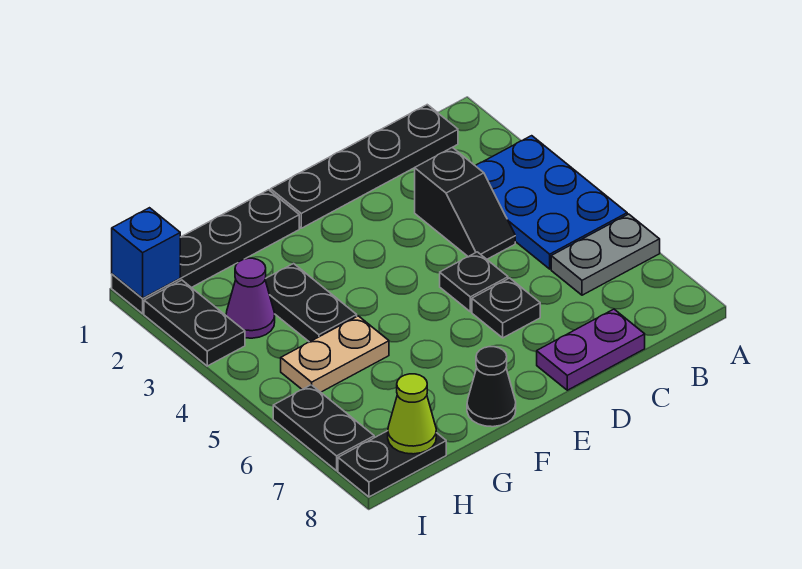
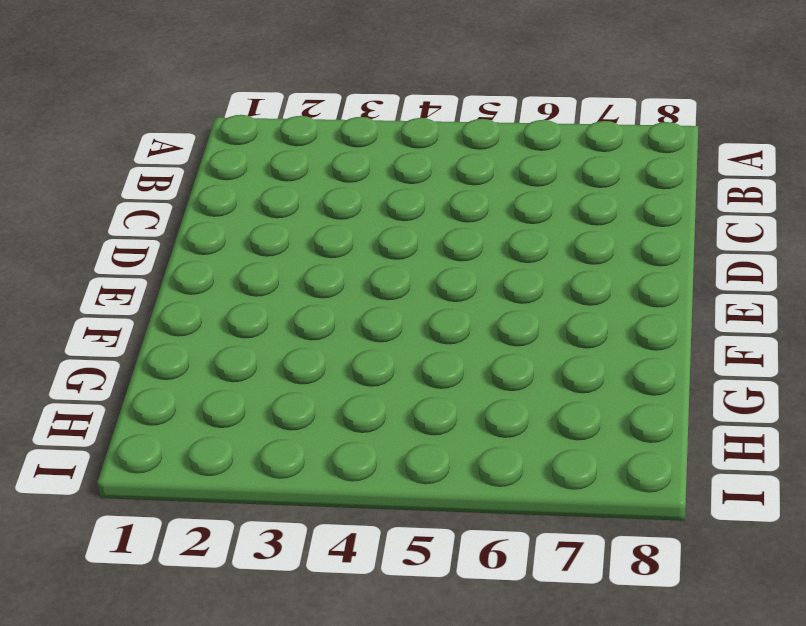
none -> blue plate A3:B5 level 1
none -> grey plate A6:B6 level 1
none -> black plate B1:E1 level 1

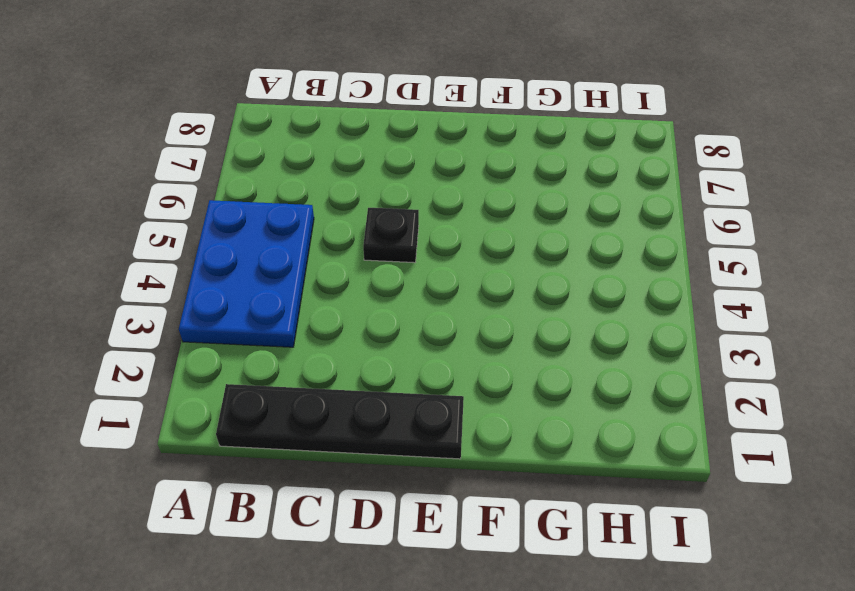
none -> grey plate A6:B6 level 1
none -> black slope C3:C4 level 1 top 3
none -> purple plate C8:D8 level 1

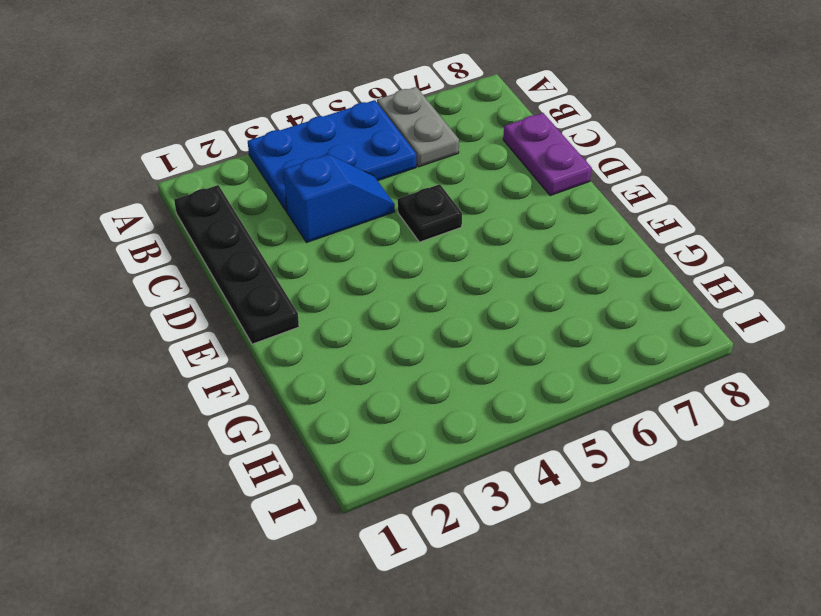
blue slope C3:C4 level 1 top 3 -> black slope C3:C4 level 1 top 3
none -> black plate D6 level 1
none -> black plate F1:I1 level 1
none -> black cone F8 level 1

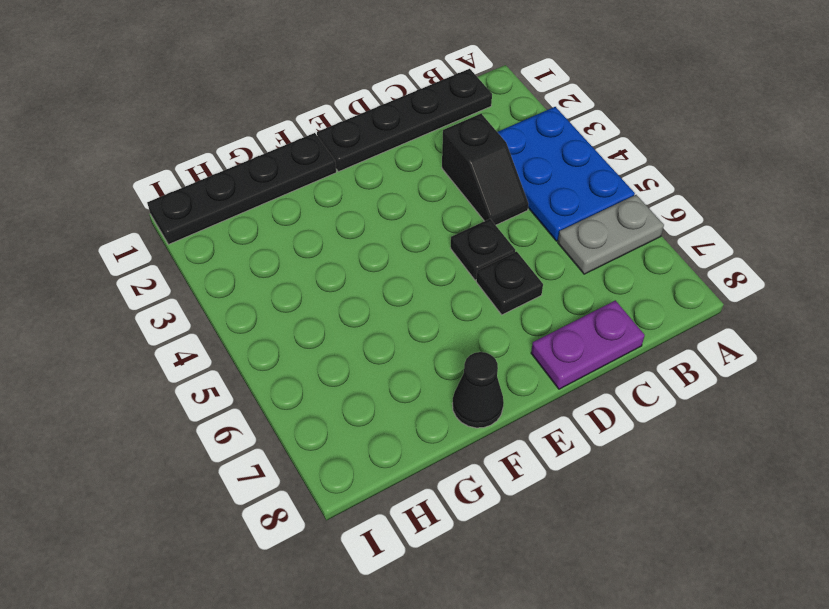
none -> black plate G3:G4 level 1
none -> tan plate G5:H5 level 1
none -> purple cone H3 level 1

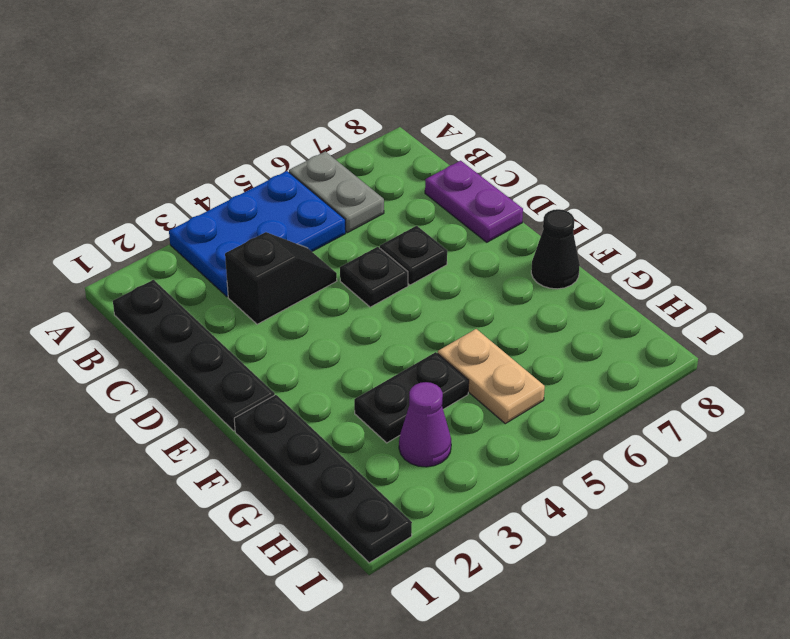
none -> black plate H8:I8 level 1
none -> black plate I2:I3 level 1
none -> black plate I6:I7 level 1

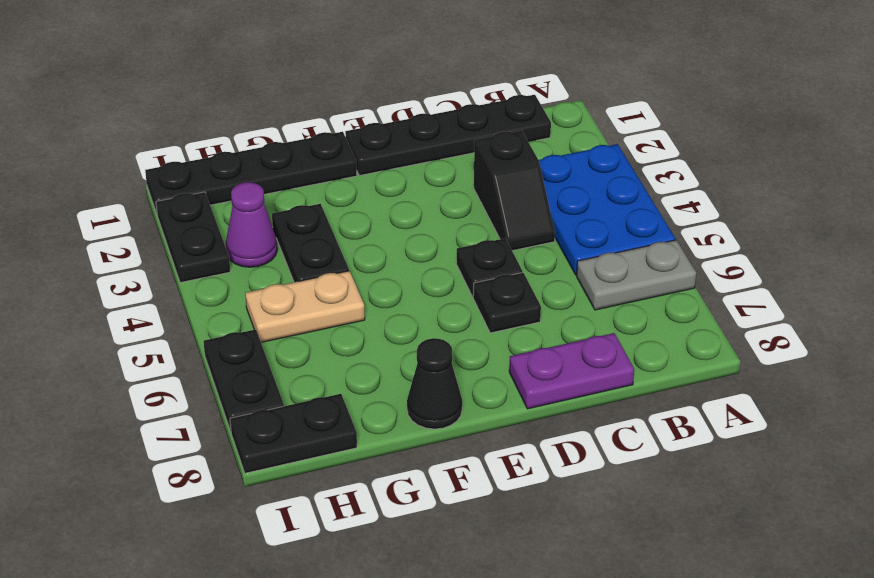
none -> lime cone H8 level 2
none -> blue brick I1 level 2

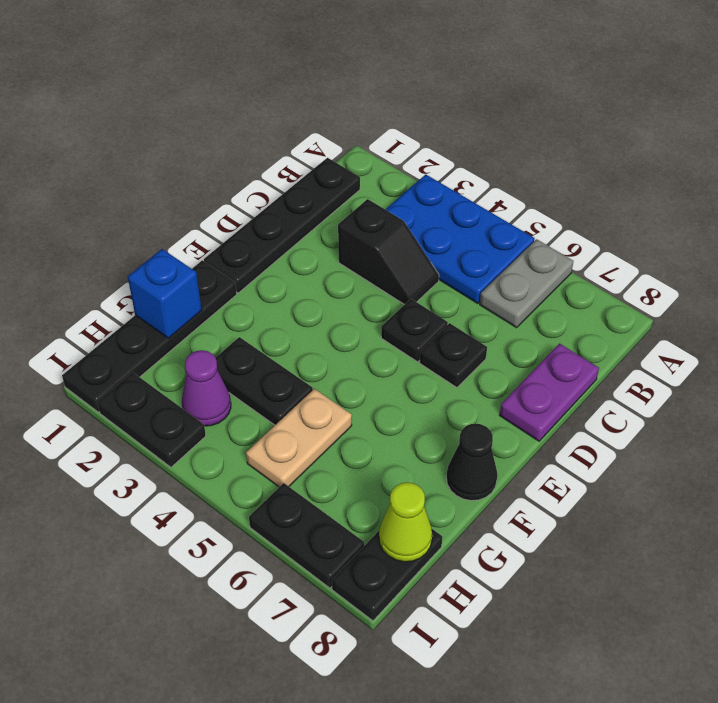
blue brick G1 level 2 -> blue brick I1 level 2

